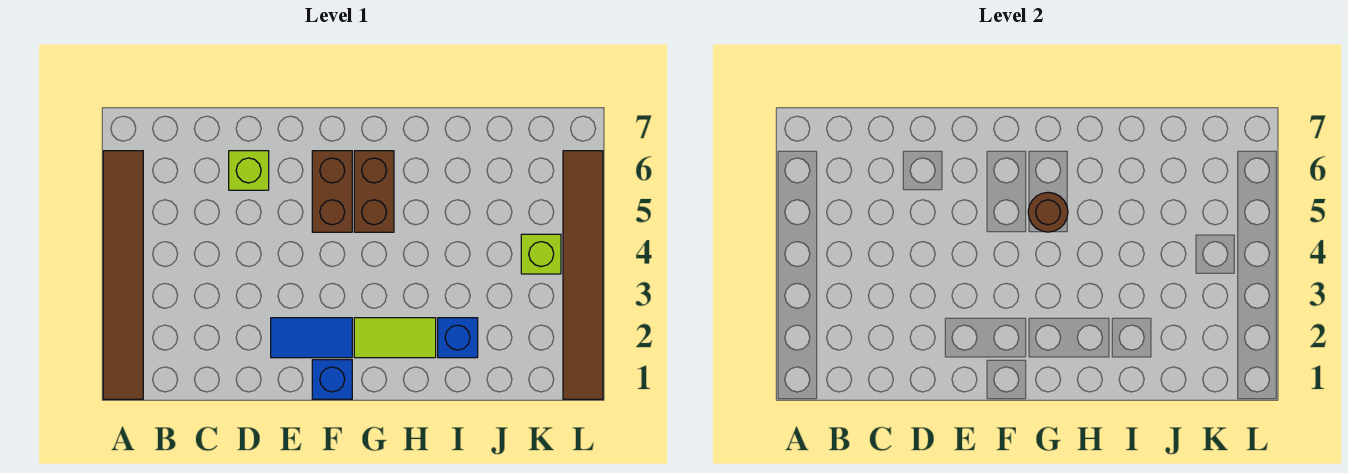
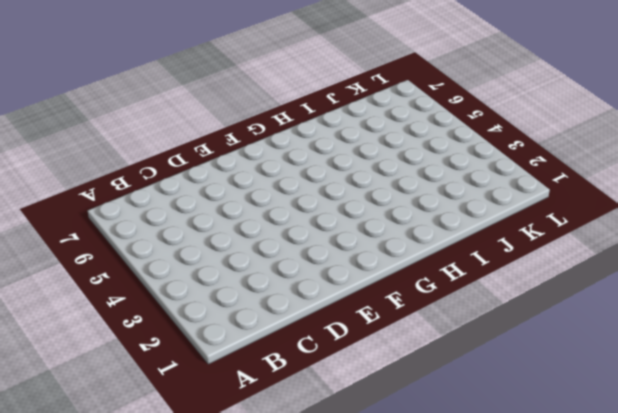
none -> brown tile A1:A6 level 1
none -> lime brick D6 level 1

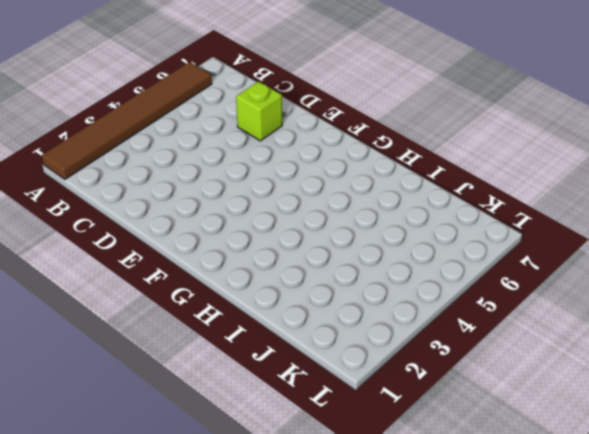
none -> blue tile E2:F2 level 1
none -> blue brick F1 level 1

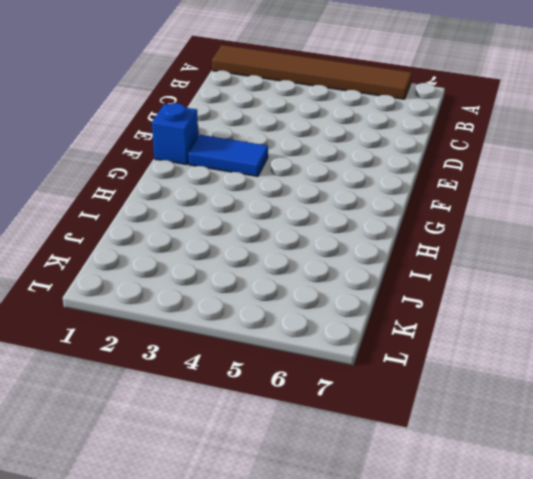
blue tile F2:F3 level 1 -> blue tile E2:F2 level 1
none -> lime brick D6 level 1
none -> brown brick F5:F6 level 1

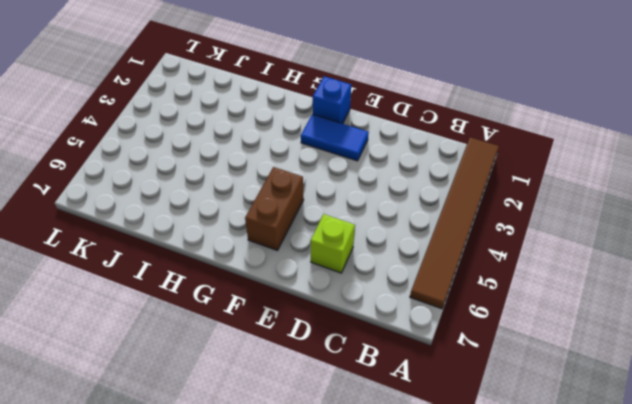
none -> lime tile G2:H2 level 1
none -> brown brick G5:G6 level 1

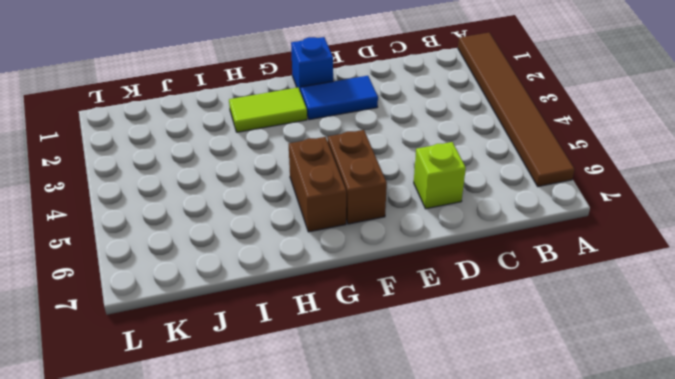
none -> blue brick I2 level 1
none -> lime brick K4 level 1

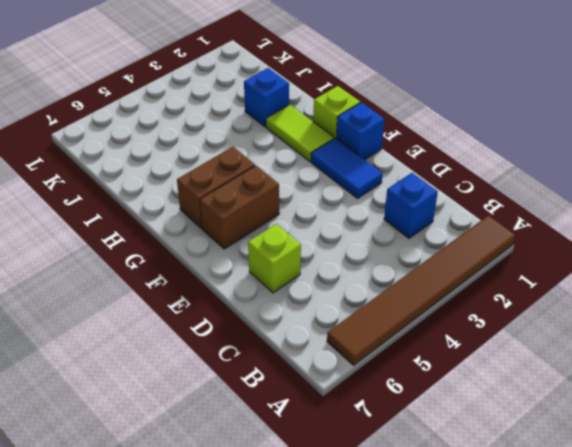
blue brick C2 level 1 -> none
lime brick G1 level 1 -> lime brick K4 level 1
none -> brown tile L1:L6 level 1
none -> brown round brick G5 level 2

